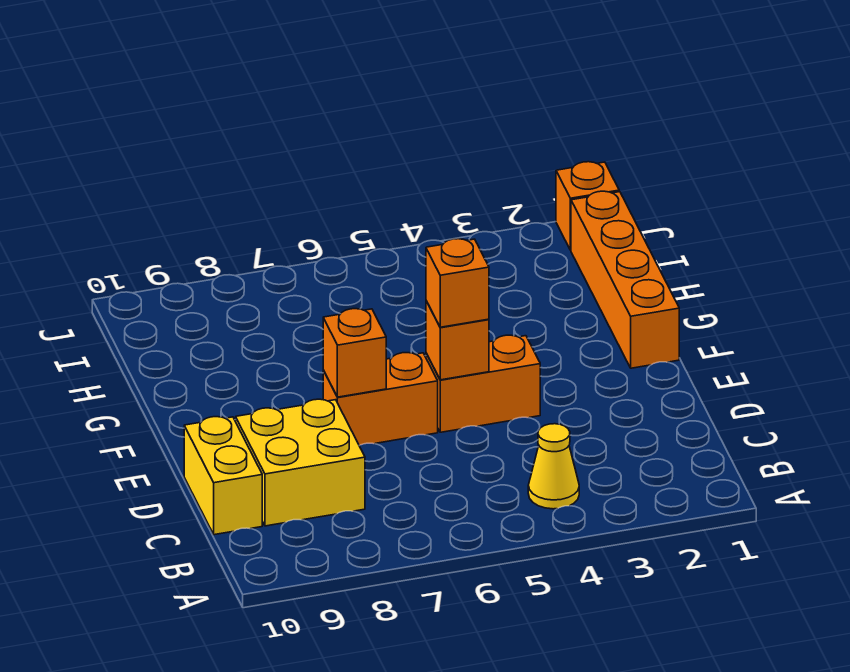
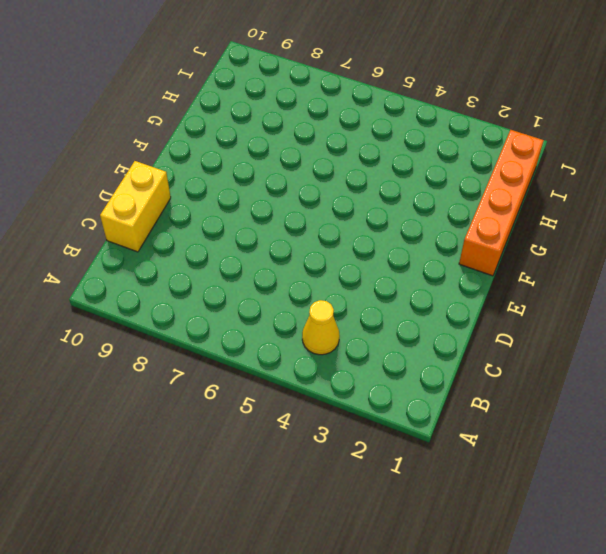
none -> yellow brick C8:D9 level 1
none -> orange brick E4:E5 level 1

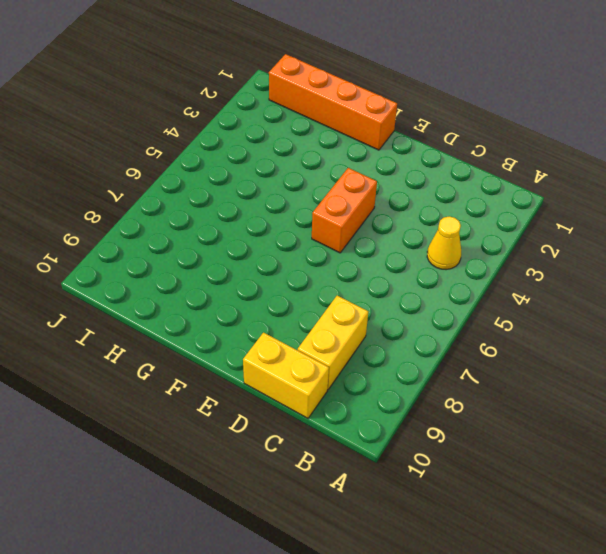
yellow brick C8:C9 level 1 -> yellow brick C8:D9 level 1
none -> orange brick E6:E7 level 1
none -> orange brick J1 level 1

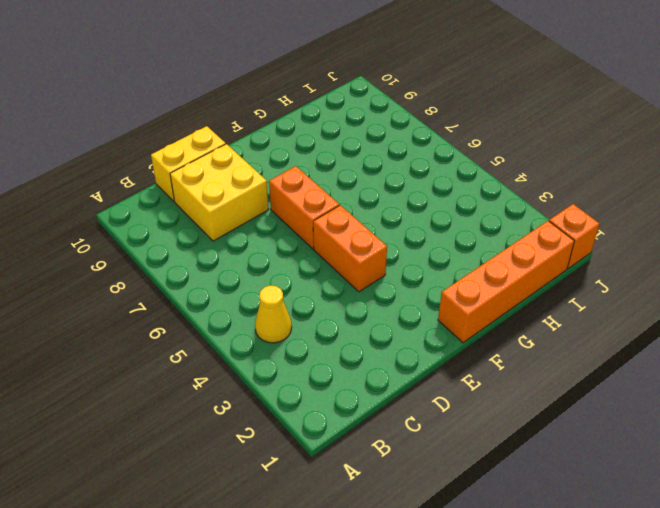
none -> orange brick E5 level 2
none -> orange brick E7 level 2

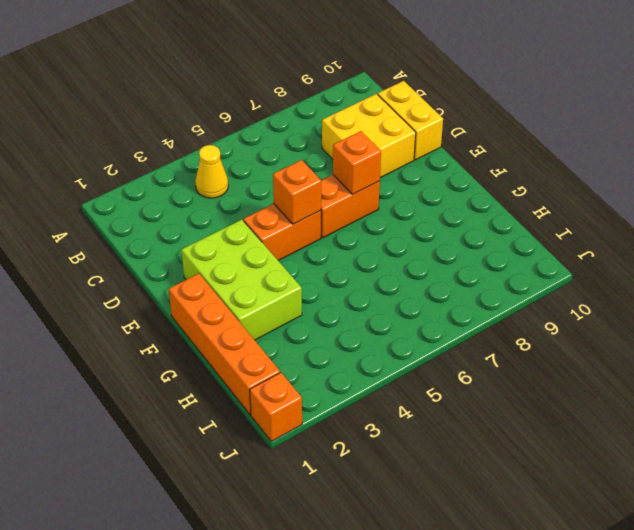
lime brick E2:G3 level 1 -> none
none -> orange brick E5 level 3

